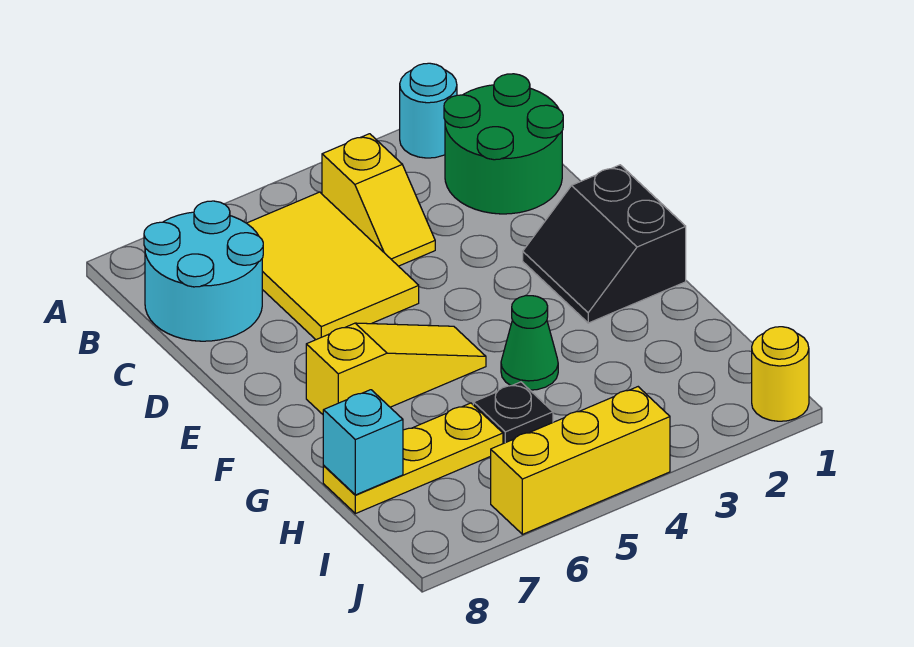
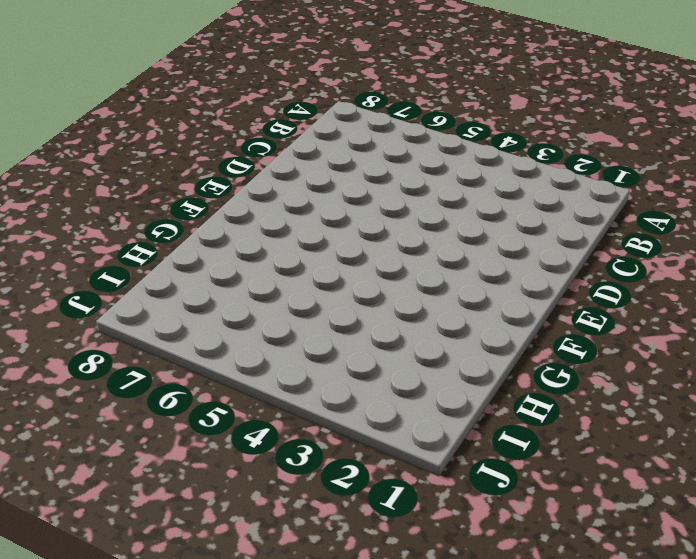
none -> cyan round brick A2 level 1
none -> green round brick B1:C2 level 1
none -> yellow slope B4:C4 level 1 top B

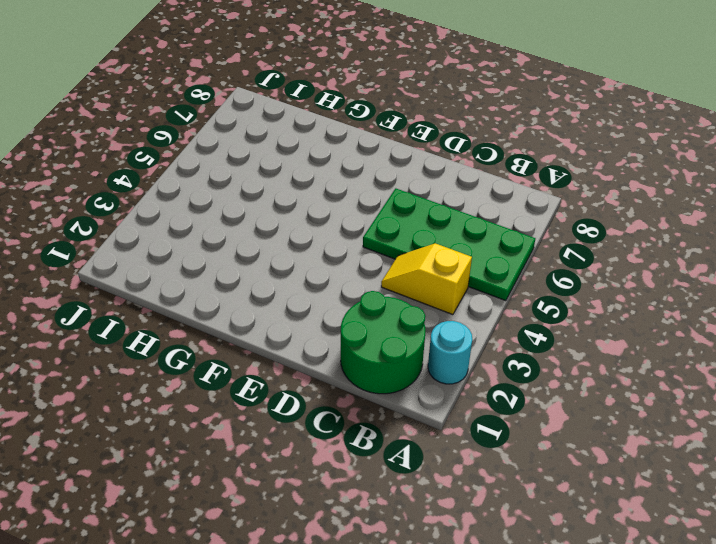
green plate A5:D6 level 1 -> yellow tile B5:D6 level 1
none -> cyan round brick B7:C8 level 1
none -> black slope E1:F2 level 1 top 1
none -> yellow slope F5:F7 level 1 top 7

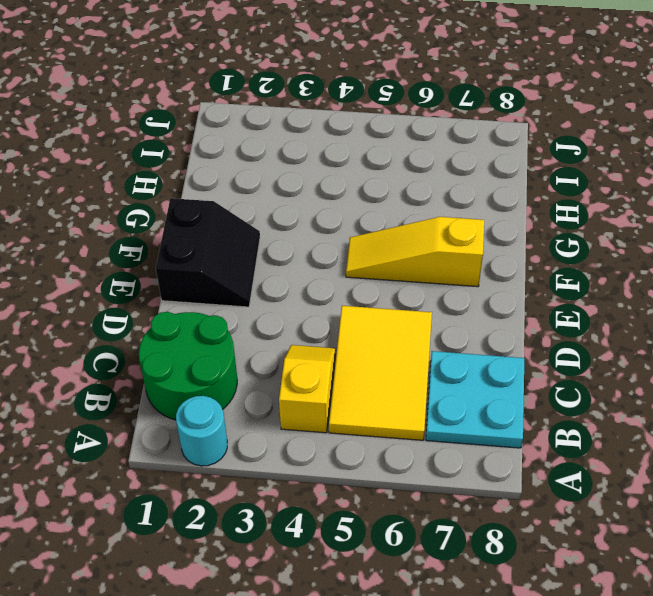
cyan plate B7:C8 level 1 -> cyan round brick B7:C8 level 1
none -> green cone G4 level 1
none -> black plate H5 level 1
none -> yellow plate H6:H8 level 1

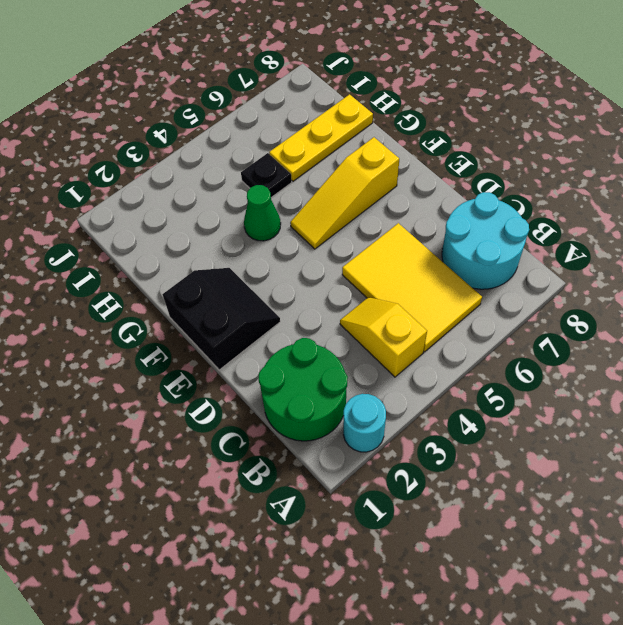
none -> yellow round brick J1 level 1
none -> yellow brick J4:J6 level 1
none -> cyan brick H8 level 2

